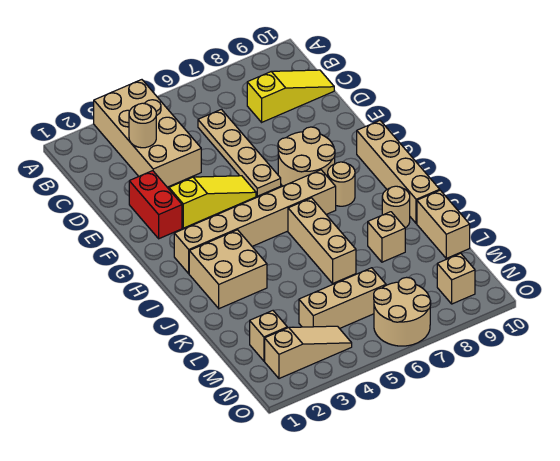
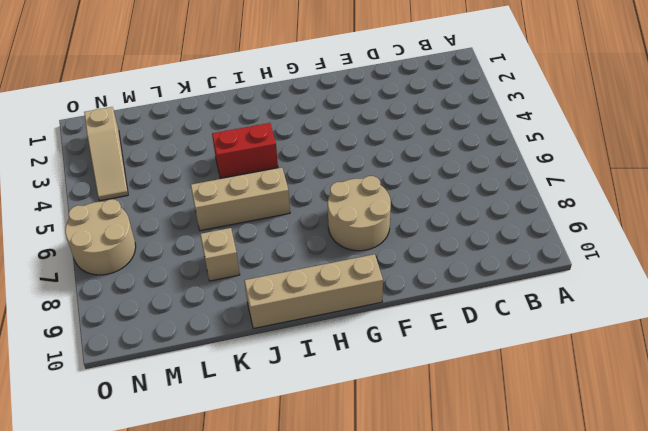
red brick I4:J4 level 1 -> red brick E2:F2 level 1
none -> tan brick A3:D4 level 1
none -> tan plate C6:F6 level 1
none -> yellow slope C8:C10 level 1 top 8

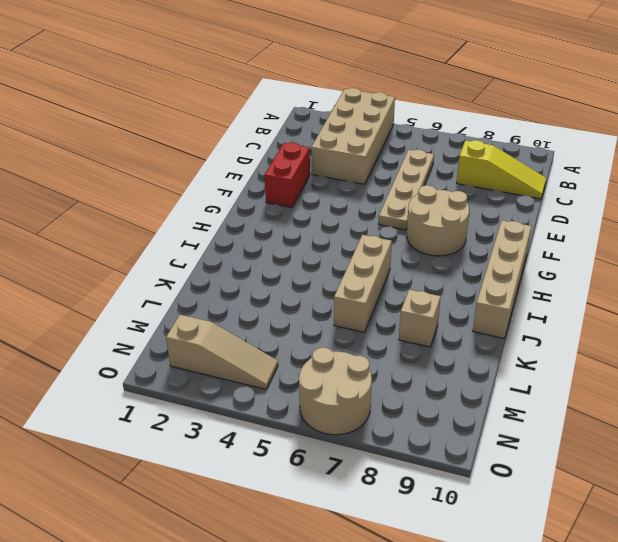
none -> yellow slope F3:F5 level 1 top 3
none -> tan brick H2:H7 level 1
none -> tan round brick H8 level 1

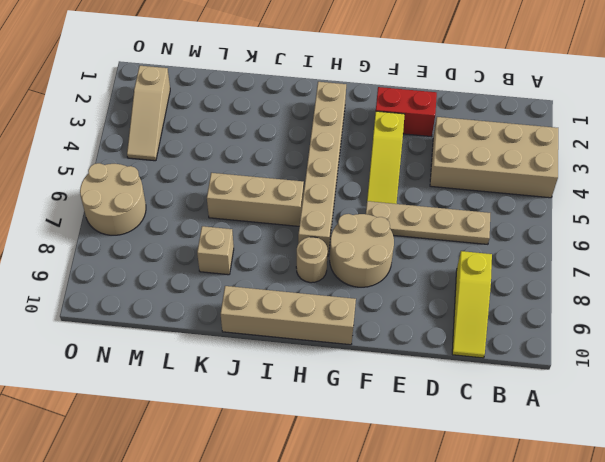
none -> tan brick I2:J3 level 1
none -> tan round brick J9 level 1
none -> tan brick K10:L10 level 1

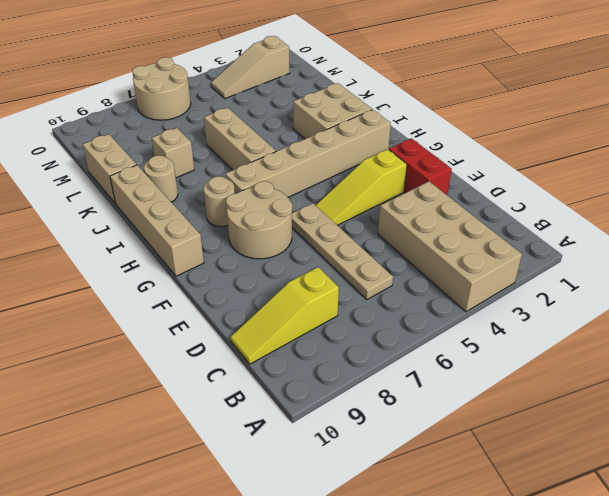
none -> tan brick M2 level 1
none -> tan brick M4:M6 level 1
none -> tan brick N9 level 1

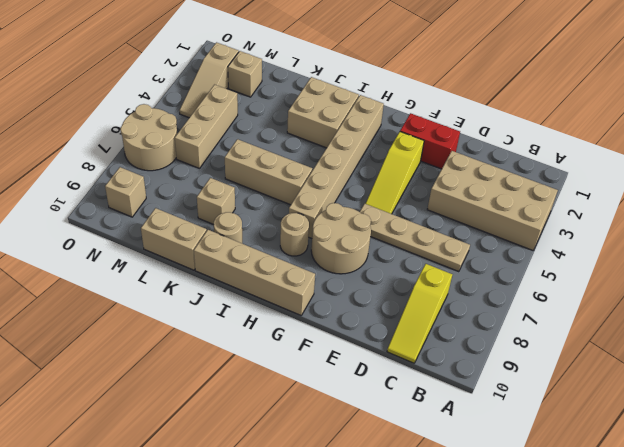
none -> tan round brick C3 level 2

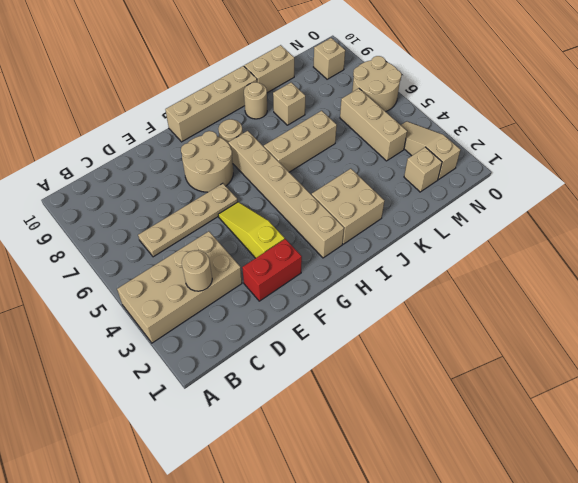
none -> yellow slope C8:C10 level 1 top 8

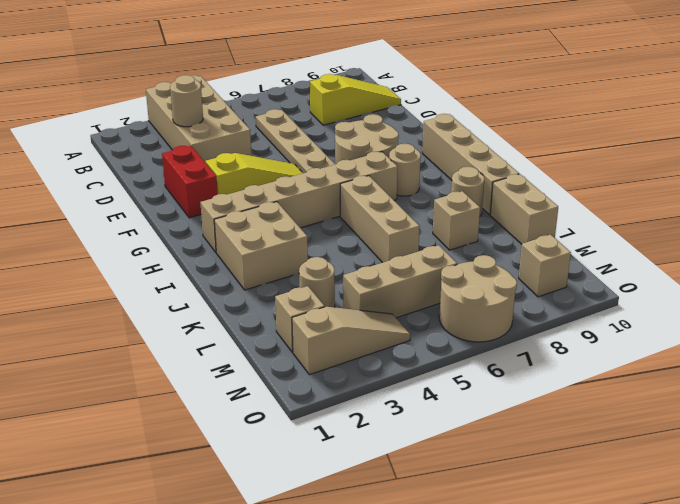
tan round brick L3 level 1 -> none

